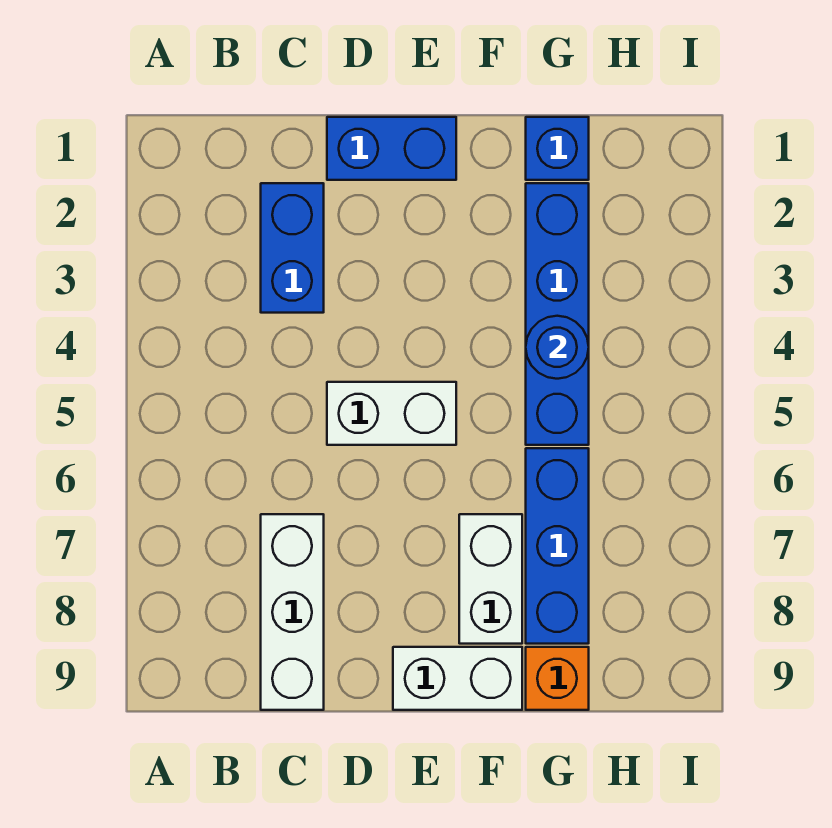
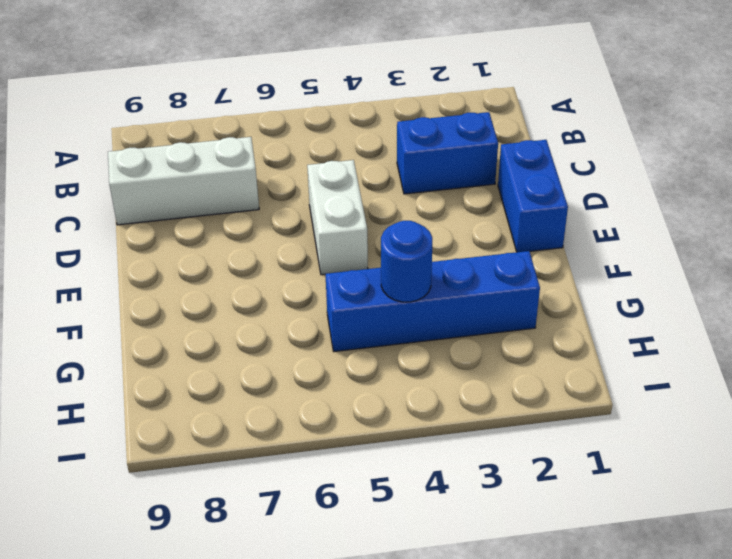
none -> white brick E9:F9 level 1
none -> white brick F7:F8 level 1

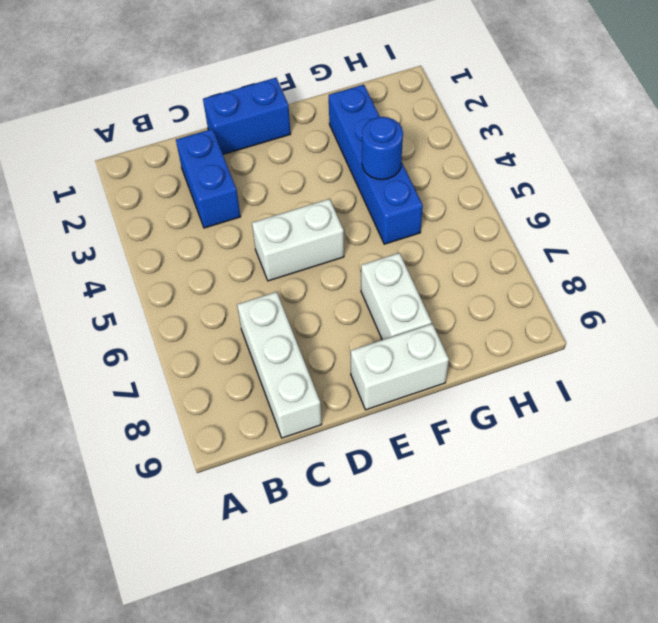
none -> blue brick G1 level 1
none -> blue brick G6:G8 level 1

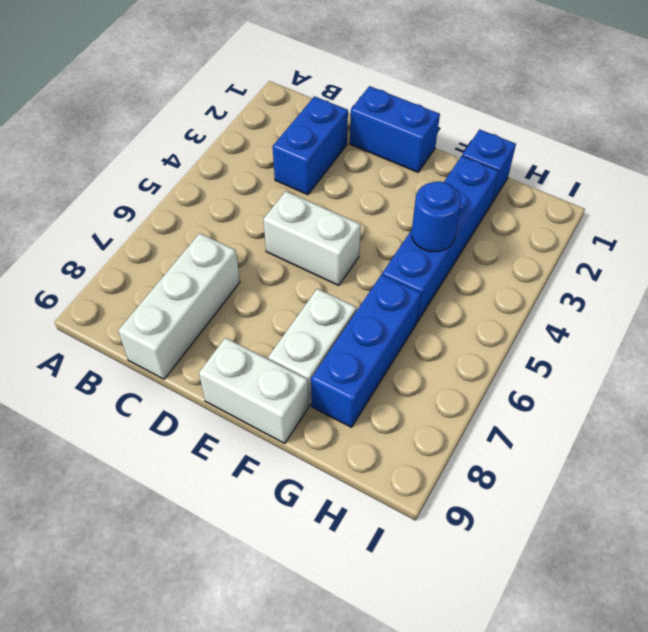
none -> orange brick G9 level 1

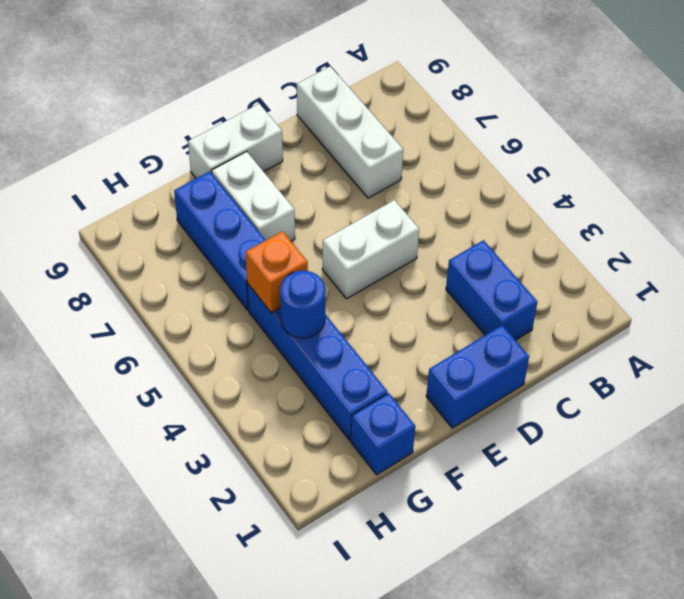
orange brick G5 level 2 -> orange brick G9 level 1

